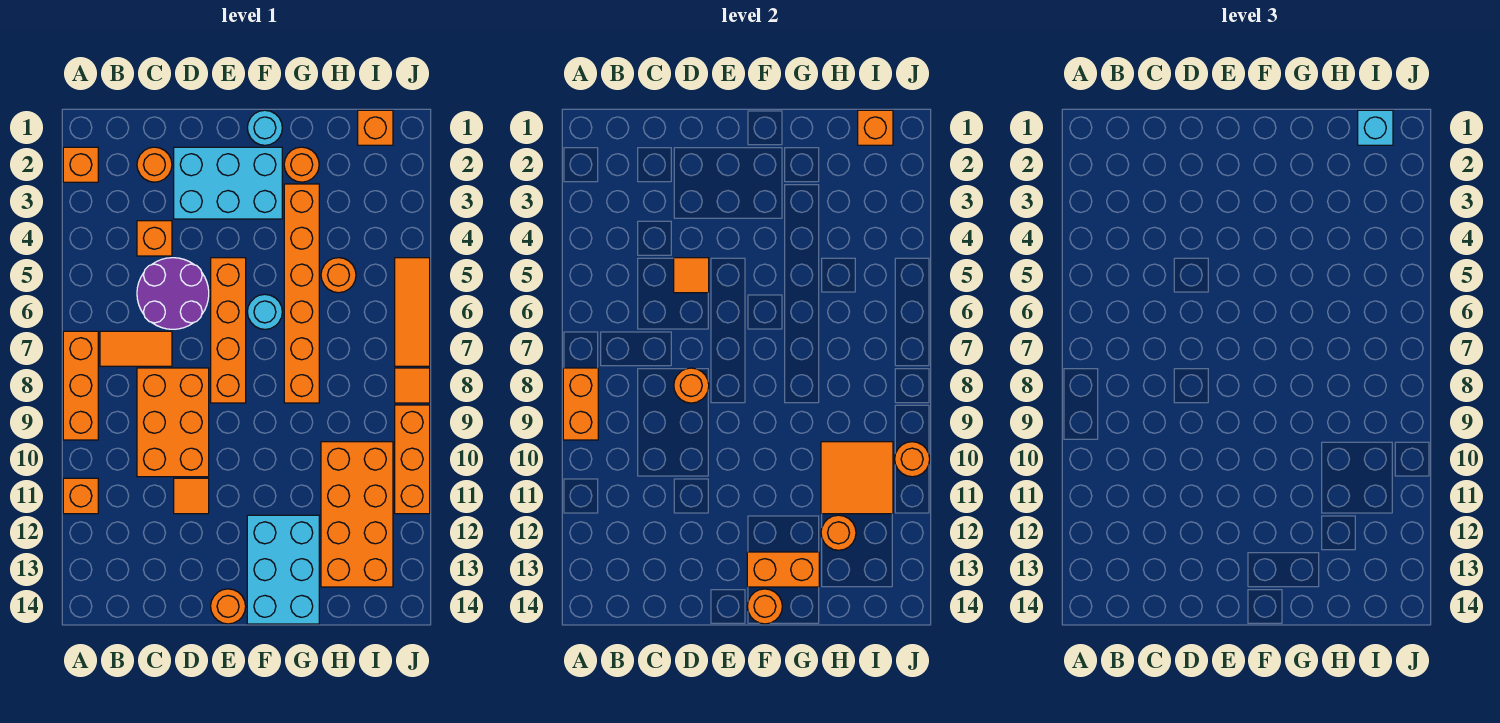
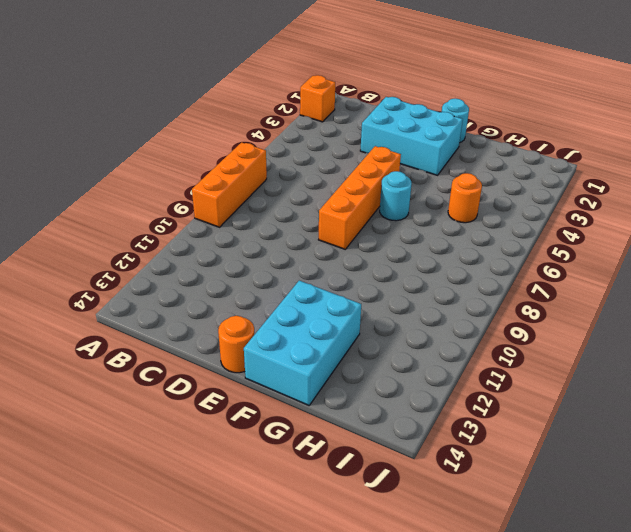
none -> orange brick A11 level 1
none -> orange tile B7:C7 level 1
none -> orange round brick C2 level 1
none -> orange brick C4 level 1

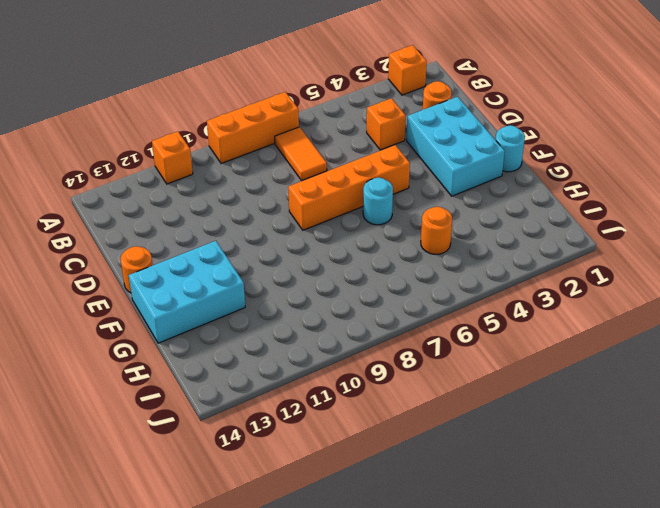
none -> purple round brick C5:D6 level 1
none -> orange brick C8:D10 level 1
none -> orange tile D11 level 1
none -> orange round brick G2 level 1

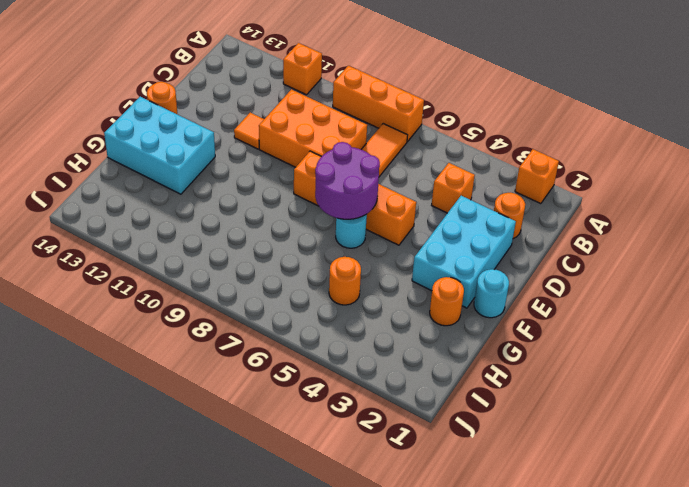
purple round brick E6:F7 level 2 -> purple round brick C5:D6 level 1
none -> orange brick G3:G8 level 1
none -> orange brick H10:I13 level 1
none -> orange brick I1 level 1
none -> orange tile J5:J7 level 1

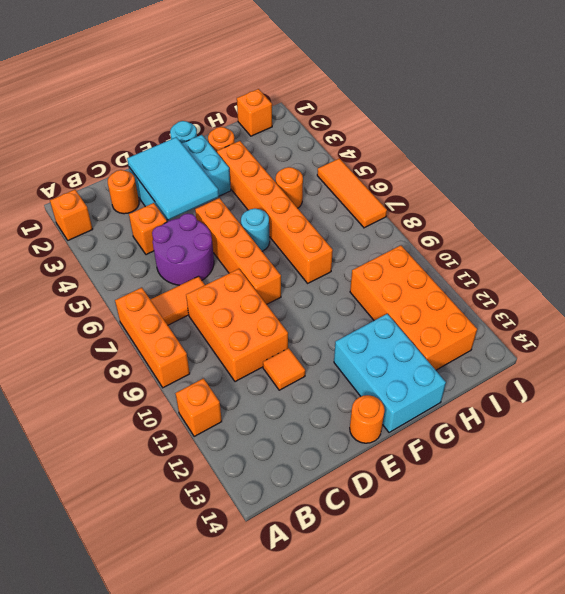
cyan tile D2:E4 level 2 -> none
none -> orange tile J8 level 1
none -> orange brick J9:J11 level 1
none -> orange brick A8:A9 level 2
none -> orange tile D5 level 2

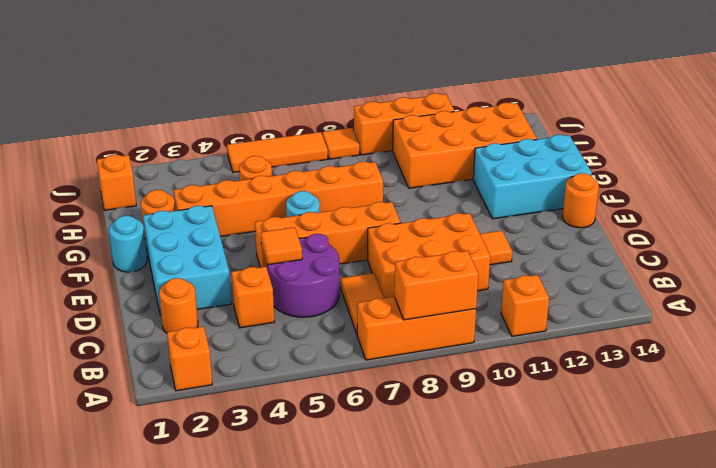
none -> orange round brick D8 level 2
none -> orange brick F13:G13 level 2
none -> orange round brick F14 level 2
none -> orange tile H10:I11 level 2

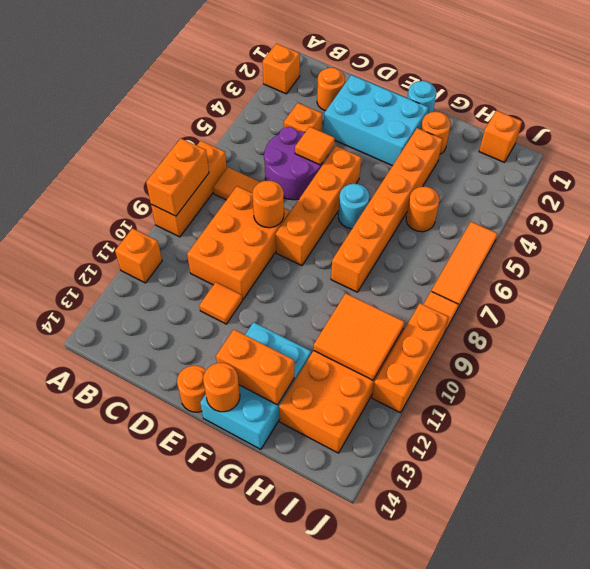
none -> orange round brick H12 level 2
none -> orange brick I1 level 2
none -> orange round brick J10 level 2
none -> cyan brick I1 level 3

